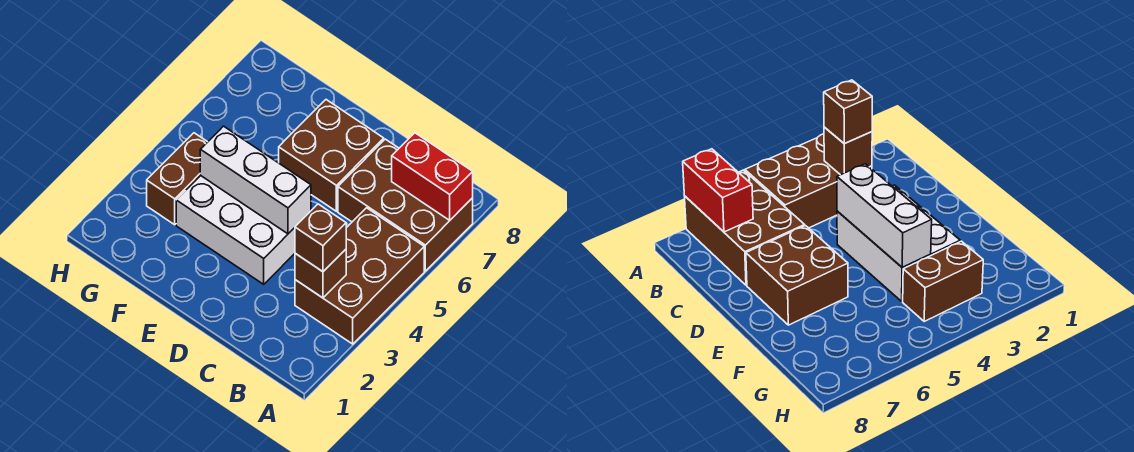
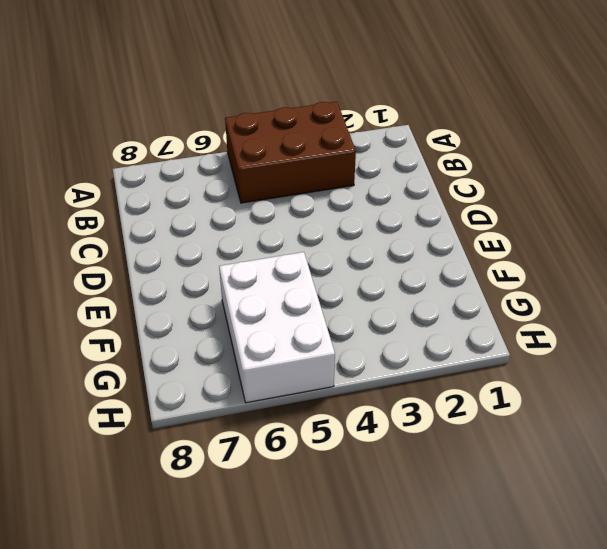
white brick F5:H6 level 1 -> white brick D3:F4 level 1
none -> brown brick A6:C7 level 1
none -> brown brick D6:E7 level 1

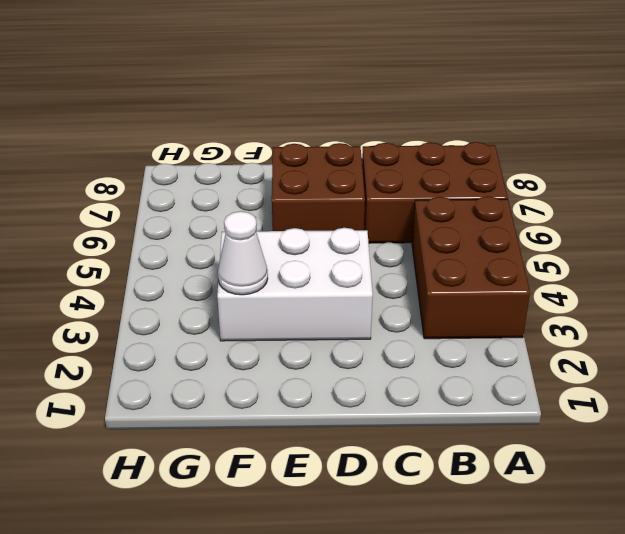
white cone F3 level 2 -> none
none -> brown brick G3:G4 level 1
none -> red brick A7:B7 level 2

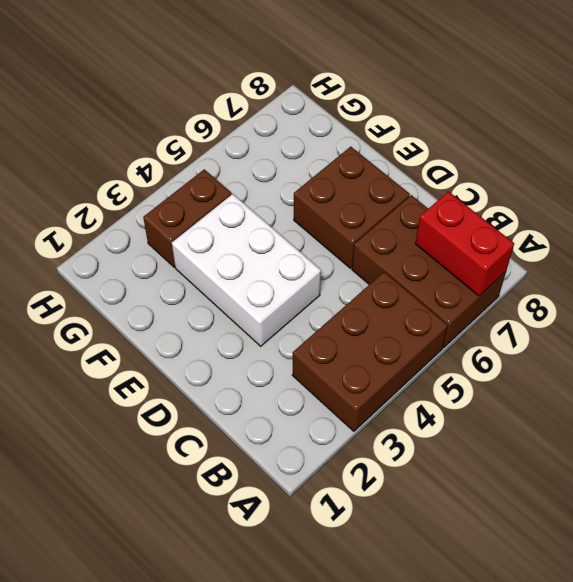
none -> brown brick B3 level 2
none -> white brick D4:F4 level 2

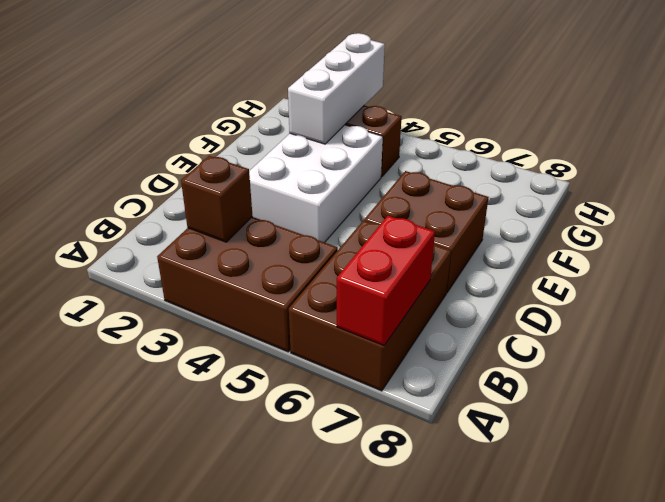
white brick F3:H3 level 2 -> white brick D4:F4 level 2
none -> brown brick B3 level 3

